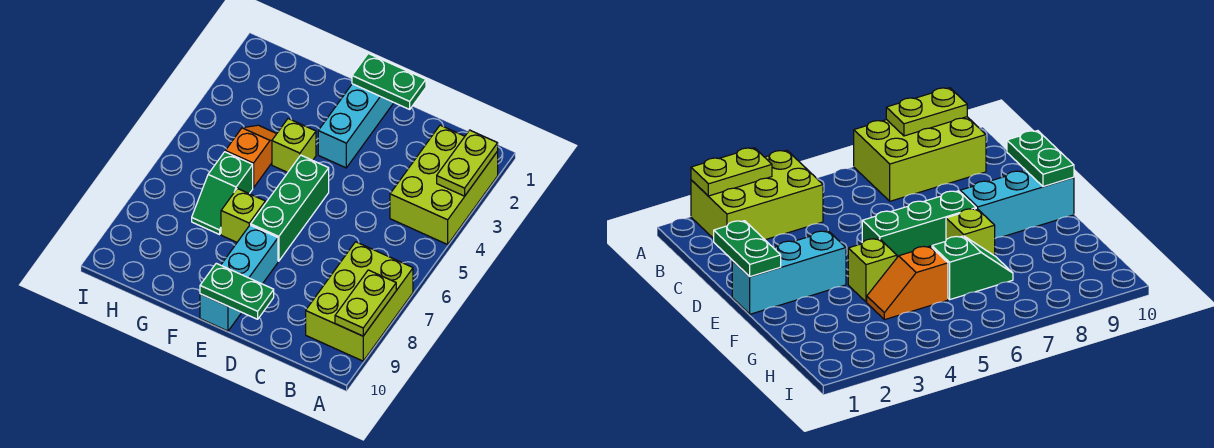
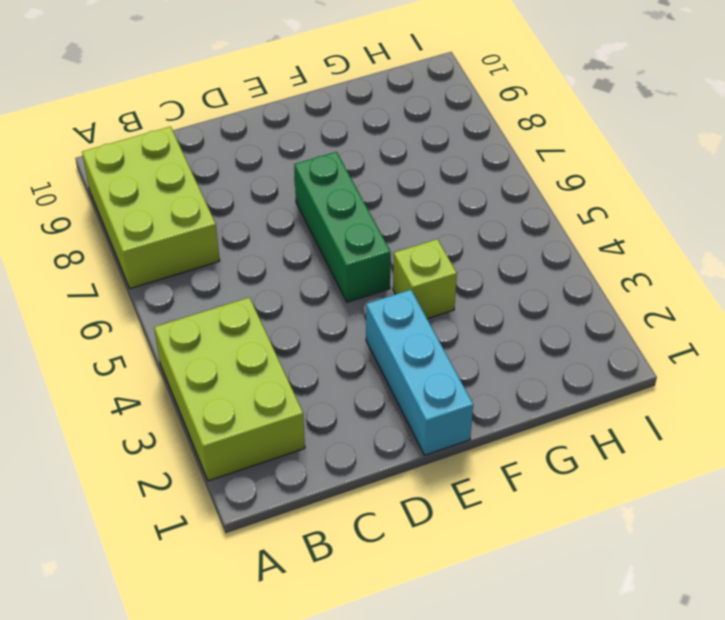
none -> cyan brick E8:E10 level 1
none -> lime brick F7 level 1
none -> orange slope G4:G5 level 1 top 5

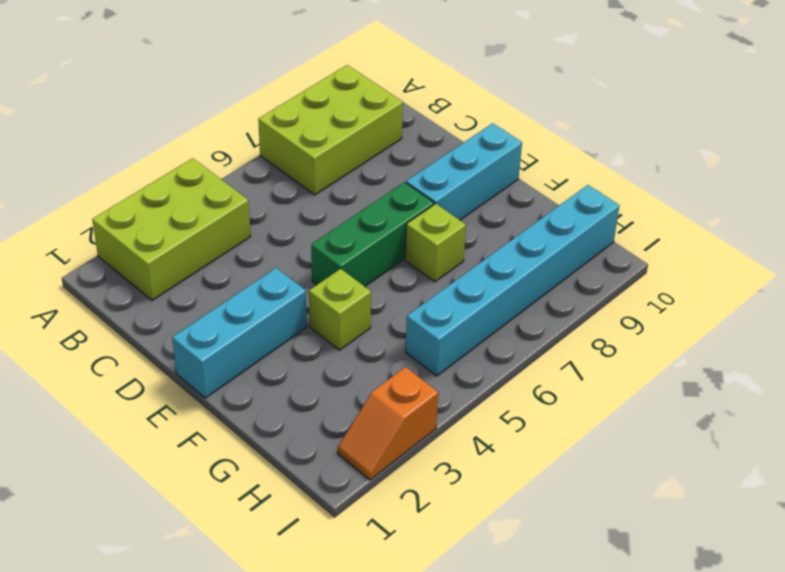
cyan brick H5:H10 level 1 -> none
orange slope I2:I3 level 1 top 3 -> orange slope G4:G5 level 1 top 5
none -> green slope G6:G7 level 1 top 6
none -> lime plate A2:A3 level 2
none -> lime plate A8:A9 level 2

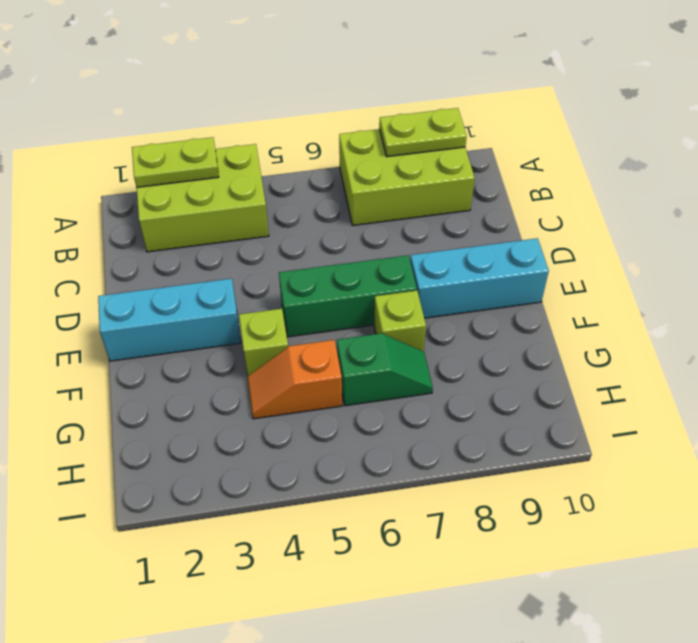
none -> green plate D1:E1 level 2
none -> green plate D10:E10 level 2

